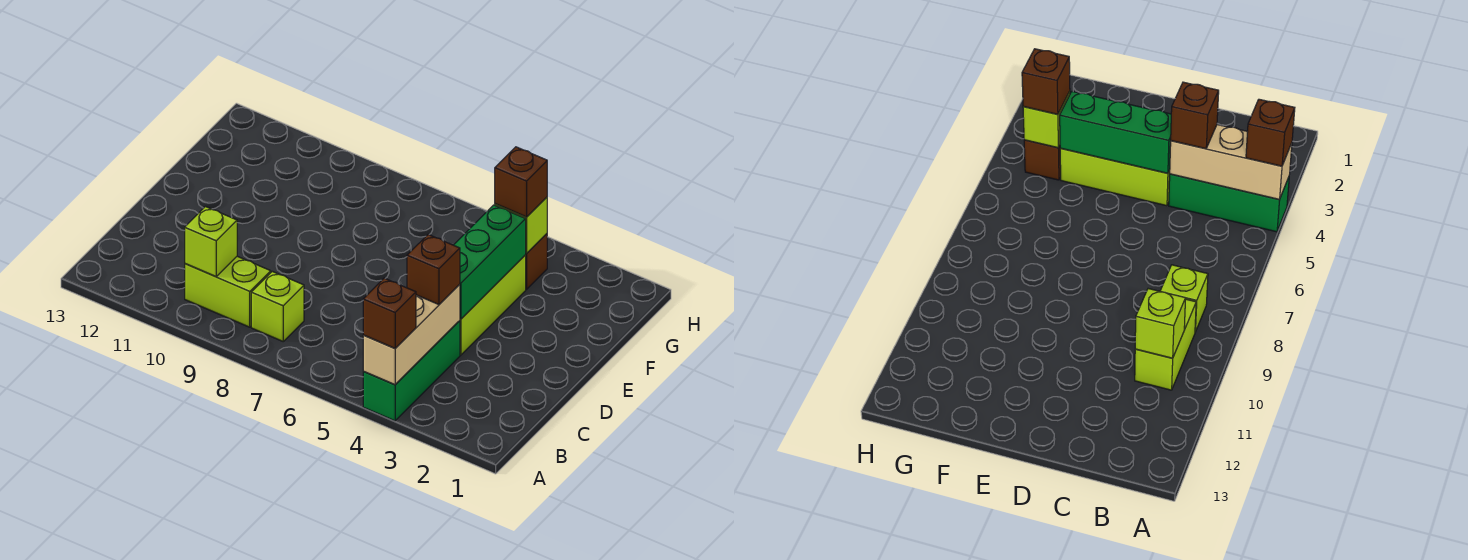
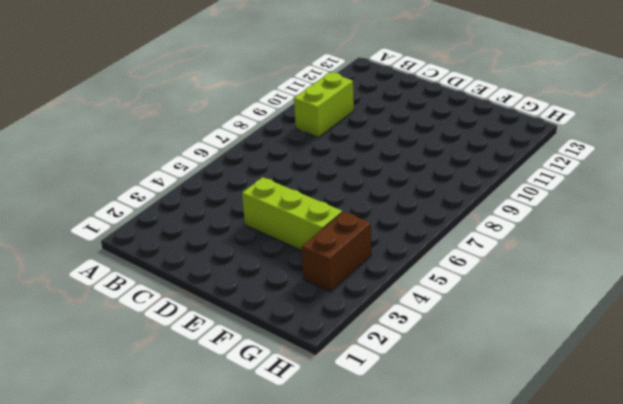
brown brick G3:G4 level 1 -> brown brick G4 level 1
none -> green brick A4:C4 level 1
none -> lime brick B8 level 1
none -> tan brick A4:C4 level 2

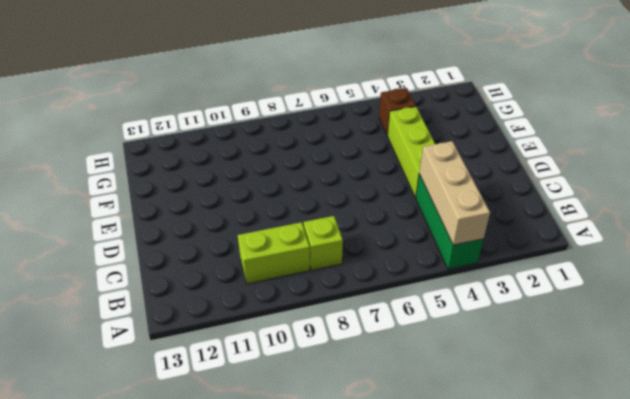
none -> lime brick B10 level 2
none -> green brick D4:F4 level 2
none -> lime brick G4 level 2

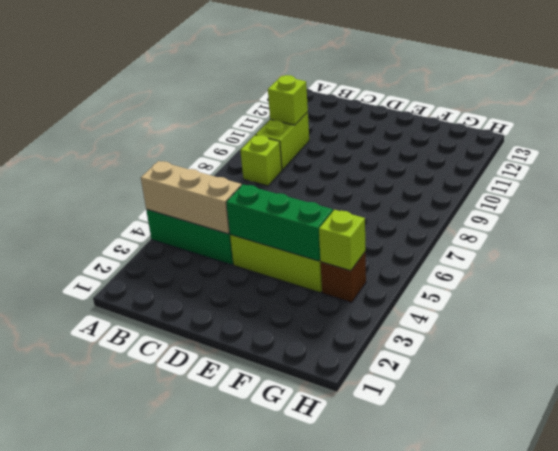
none -> brown brick A4 level 3
none -> brown brick C4 level 3
none -> brown brick G4 level 3

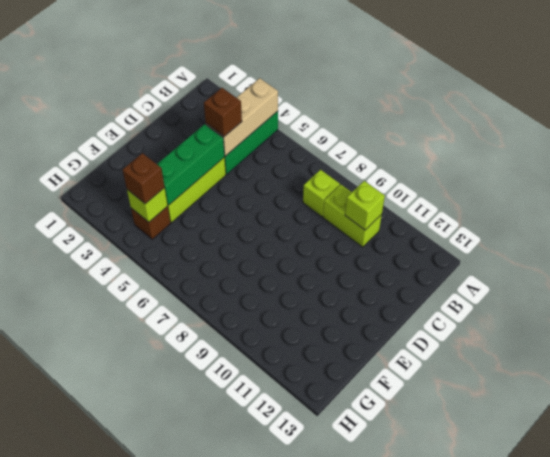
none -> brown brick A4 level 3

